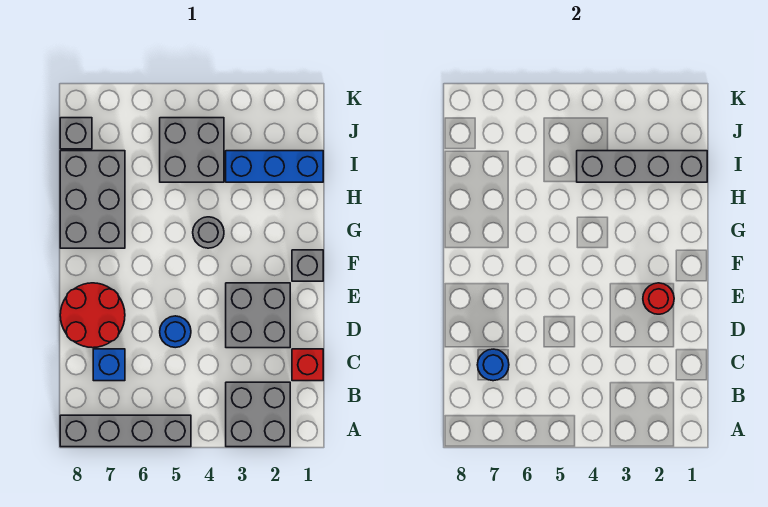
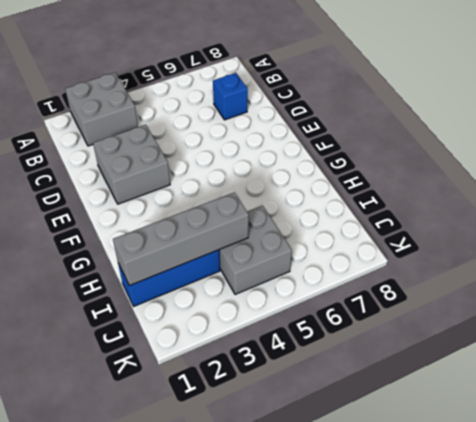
none -> grey brick A5:A8 level 1
none -> red brick C1 level 1
none -> blue round brick D5 level 1

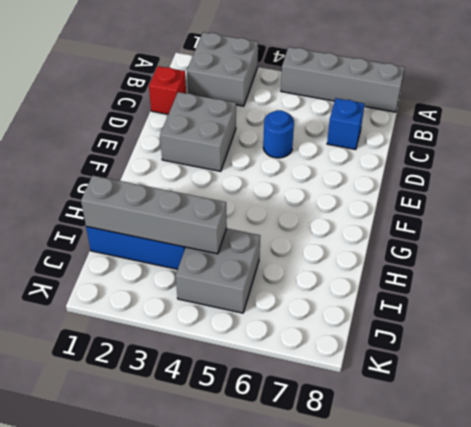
none -> red round brick D7:E8 level 1
none -> grey brick F1 level 1
none -> grey round brick G4 level 1

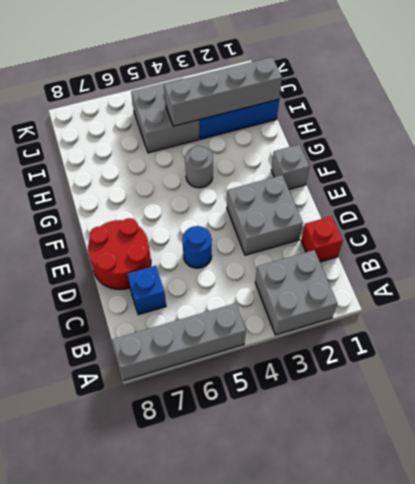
none -> grey brick G7:I8 level 1
none -> grey brick J8 level 1
none -> blue round brick C7 level 2

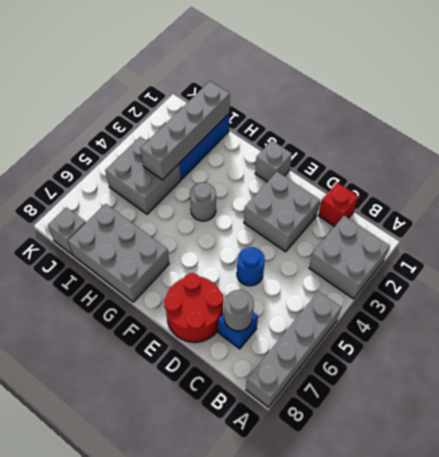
grey round brick C7 level 2 -> blue round brick C7 level 2
none -> red round brick E2 level 2

